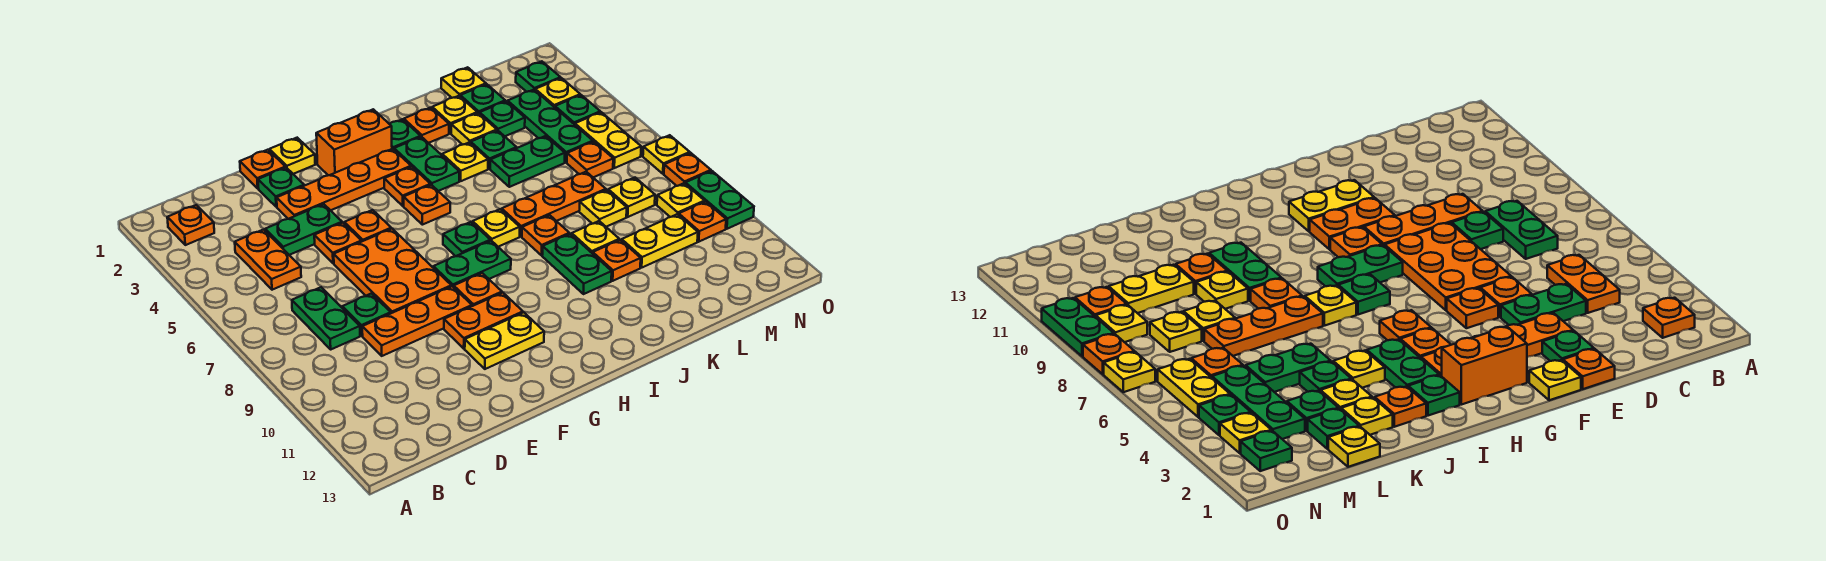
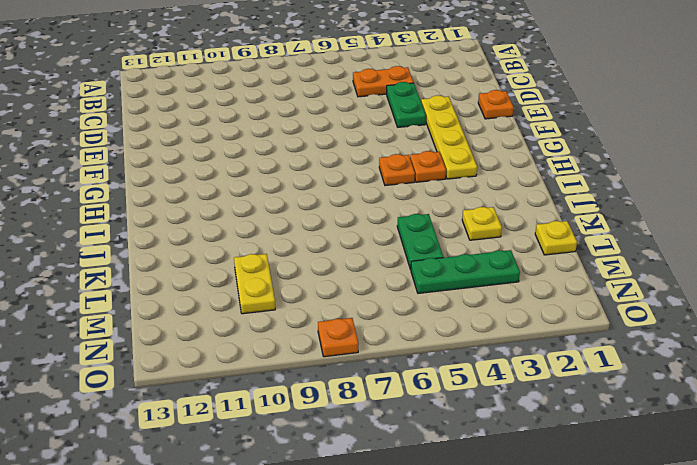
yellow plate E3:H3 level 1 -> orange plate E3:H3 level 1
none -> orange plate B2 level 1
none -> green plate C7:C8 level 1
none -> green plate D8 level 1
none -> orange plate D9:F9 level 1

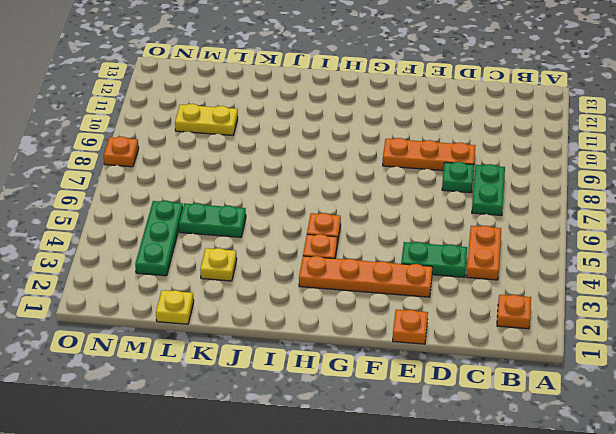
none -> green plate E2 level 1
none -> orange plate E5 level 1
none -> orange plate E6:F8 level 1
none -> yellow plate F1 level 1

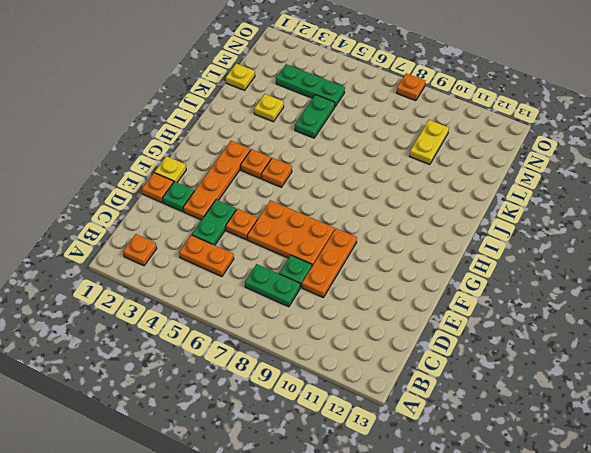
none -> orange plate F5 level 1
none -> orange plate F10:G10 level 1
none -> yellow plate F11:G11 level 1
none -> orange brick G2:H2 level 1

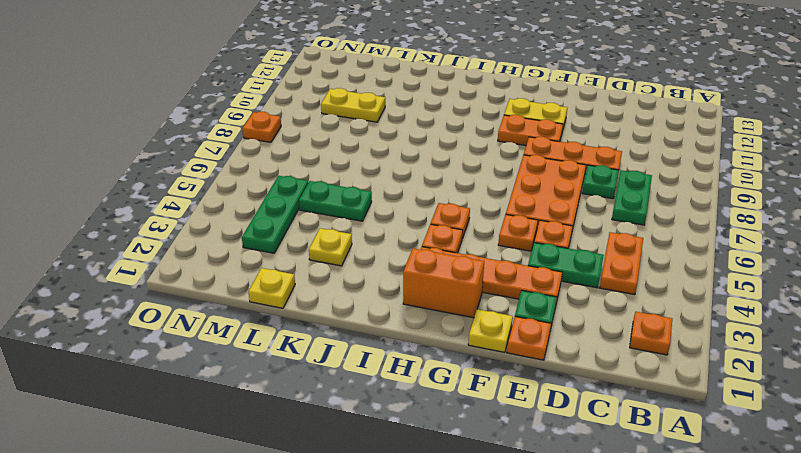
none -> green plate G8:H8 level 1
none -> orange plate G9 level 1
none -> green plate H7 level 1
none -> green plate I2 level 1

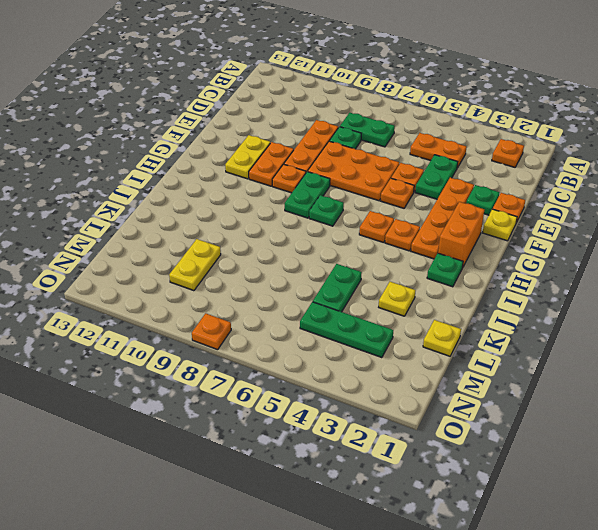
none -> green plate I3:I4 level 1
none -> yellow plate I7 level 1
none -> orange plate J2 level 1
none -> yellow plate J4 level 1

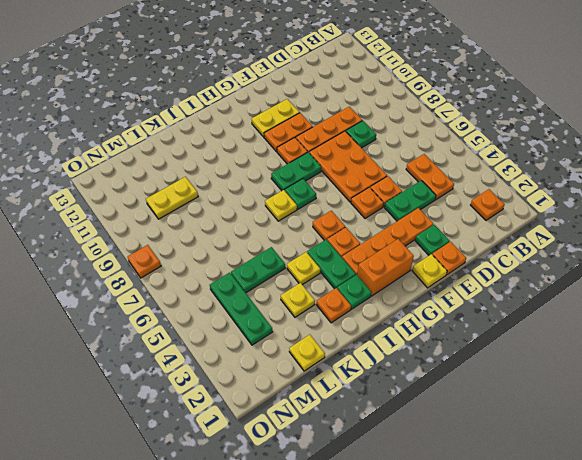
none -> green plate C7:C8 level 1
none -> orange plate J7:L7 level 1
none -> orange plate J8 level 1
none -> green plate J9:J10 level 1

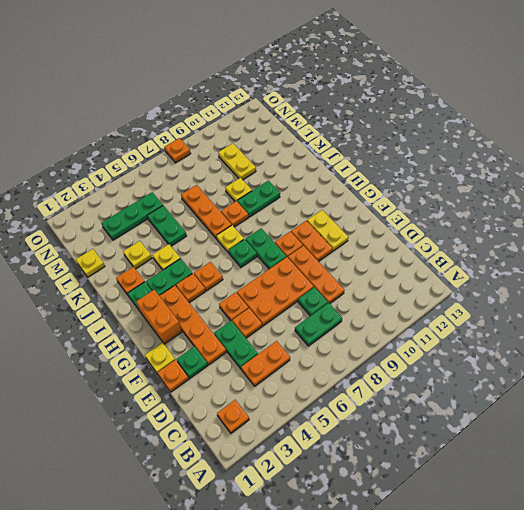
none -> yellow plate K2 level 1
none -> green plate K4 level 1
none -> orange plate K10 level 1
none -> green plate L2 level 1

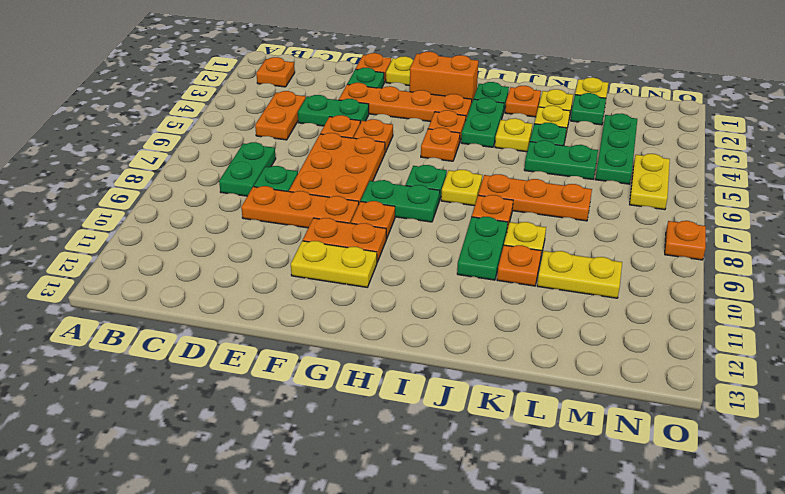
none -> green plate L3 level 1
none -> yellow plate L8 level 1
none -> orange plate M6 level 1
none -> yellow plate M8 level 1

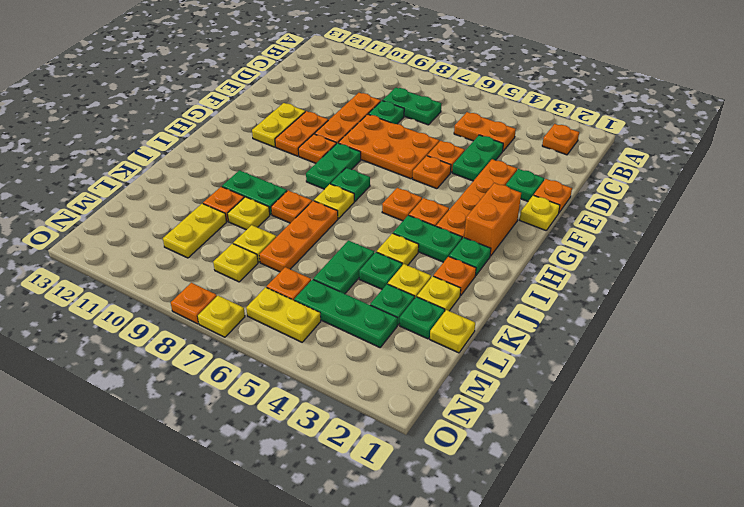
none -> green plate N2 level 1
none -> yellow plate N3 level 1
none -> green plate N4 level 1
none -> yellow plate N9 level 1

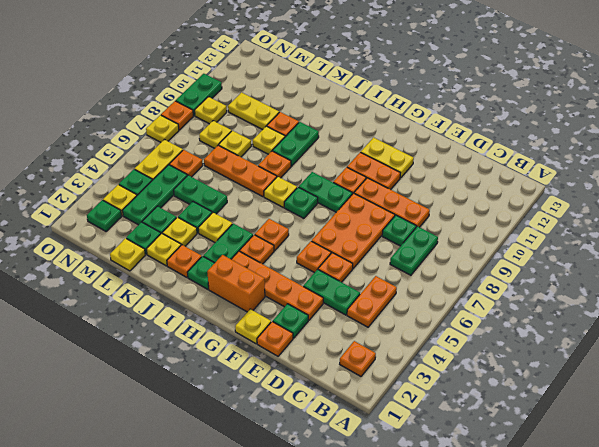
none -> orange plate N10 level 1

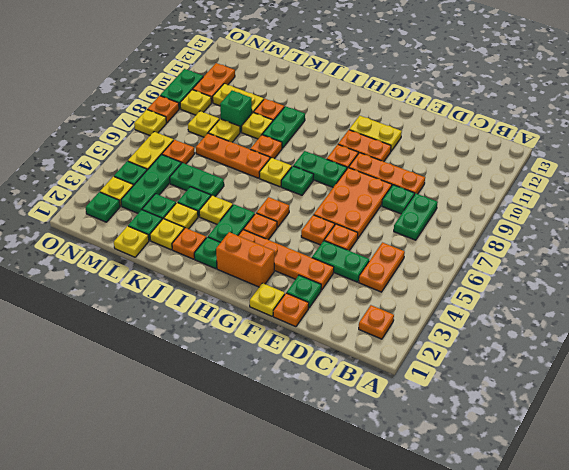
green brick L9 level 1 -> none
orange plate N10:N11 level 1 -> orange plate N10 level 1

